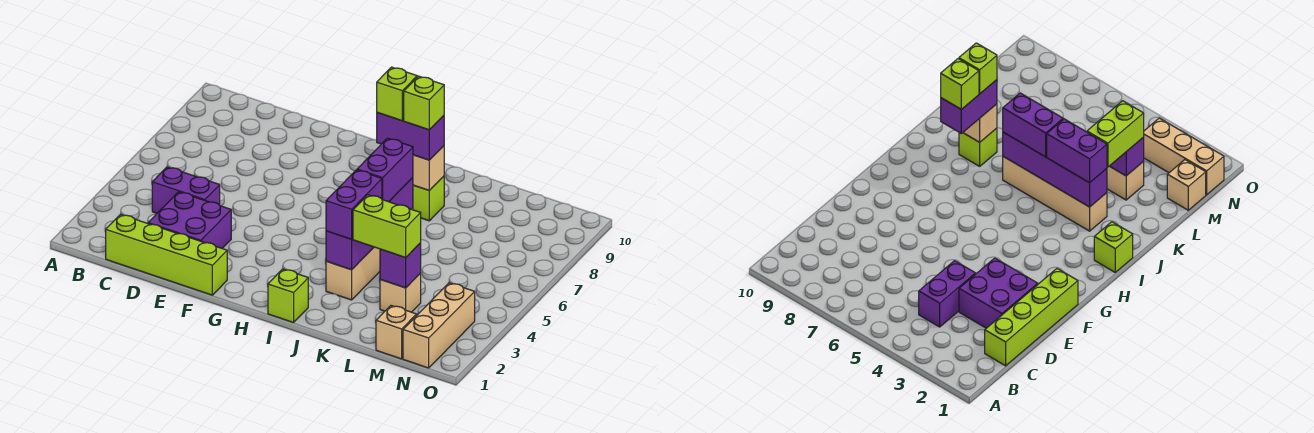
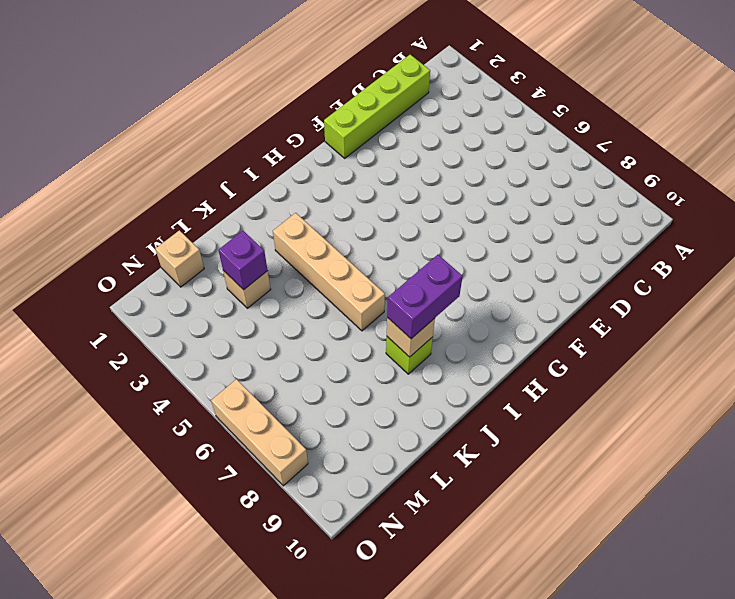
tan brick O6:O8 level 1 -> tan brick N1:N3 level 1
none -> purple brick C4:D4 level 1
none -> purple brick D2:E3 level 1
none -> lime brick I1 level 1

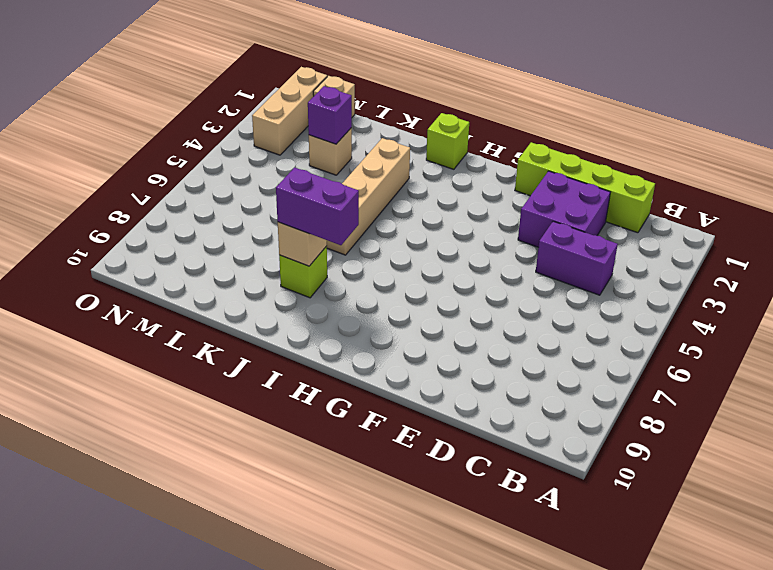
none -> purple brick J3:J6 level 2
none -> purple brick J3:J4 level 3
none -> purple brick J5:J6 level 3

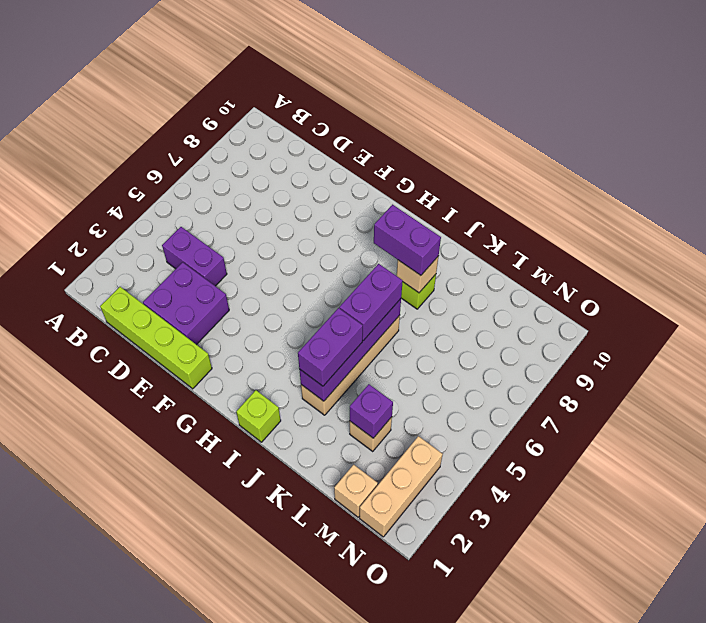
none -> lime brick K3:L3 level 3
none -> lime brick I8 level 4
none -> lime brick J8 level 4

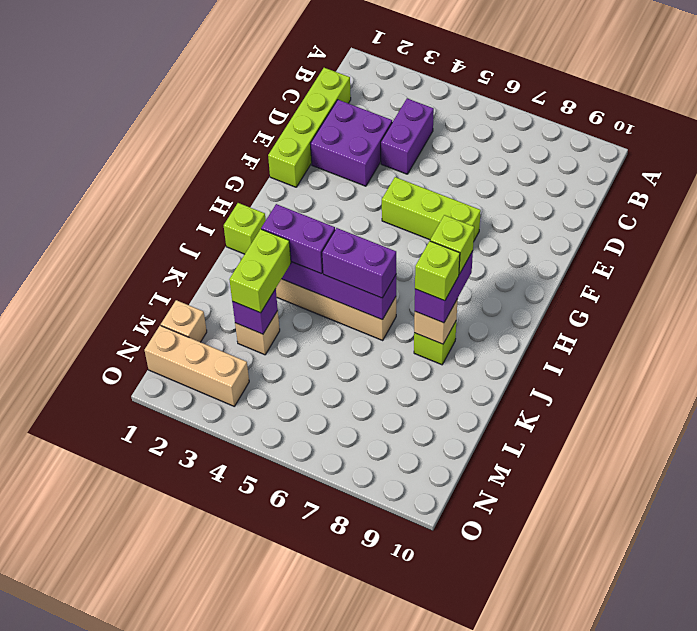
lime brick F5:F7 level 1 -> none

